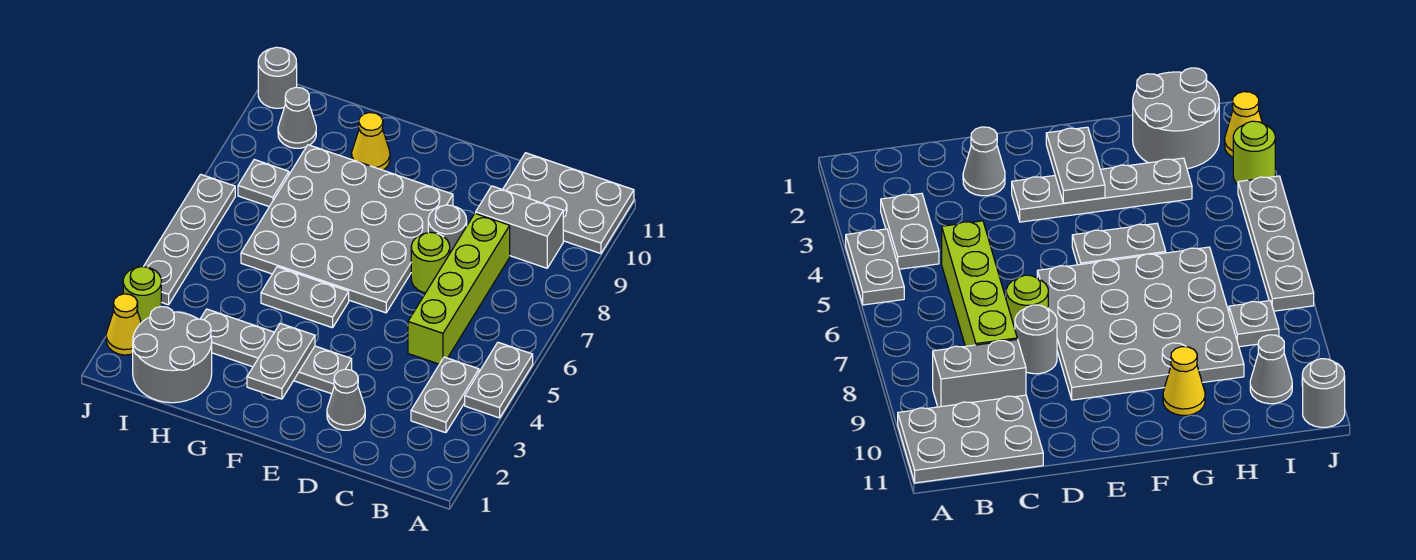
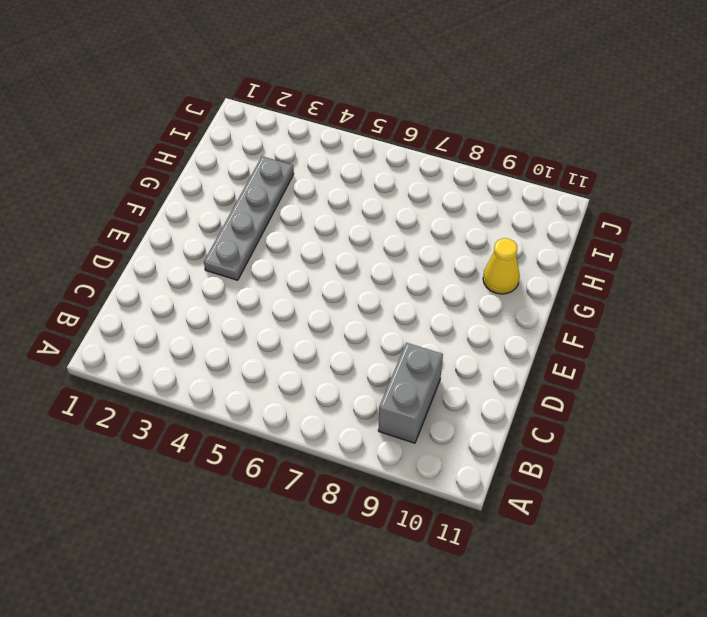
none -> grey plate A4:A5 level 1
none -> grey plate A10:C11 level 1
none -> grey plate B3:B4 level 1

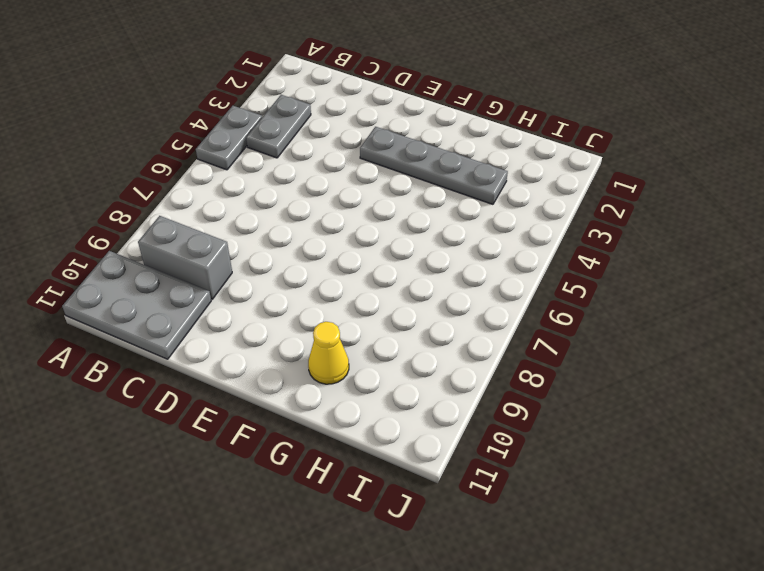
none -> lime brick C5:C8 level 1
none -> grey cone D2 level 1
none -> lime round brick D7 level 1

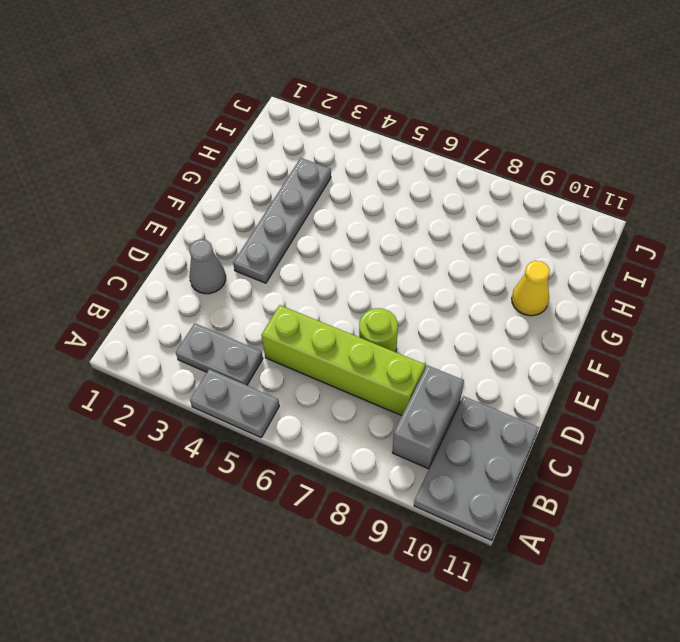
none -> grey round brick D8 level 1
none -> grey plate E6:H9 level 1
none -> grey plate F5:G5 level 1

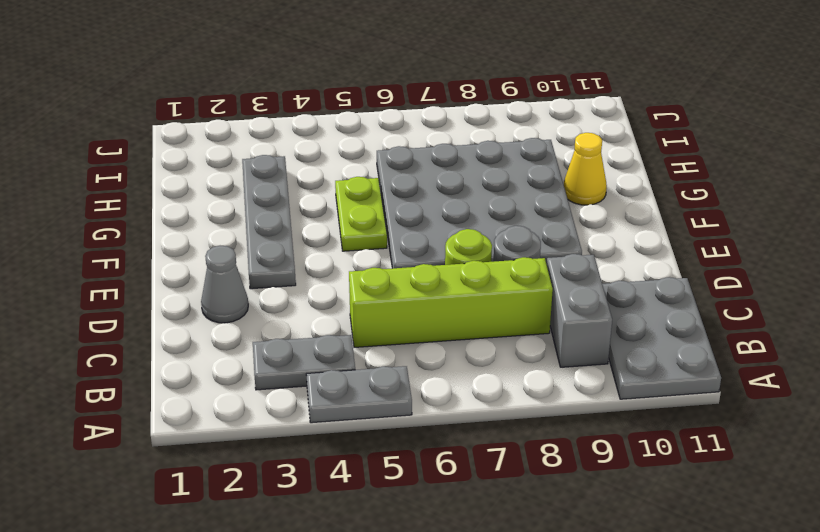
lime plate F5:G5 level 1 -> grey plate F5:G5 level 1
none -> grey round brick H1:I2 level 1
none -> grey plate I8 level 1
none -> grey cone I10 level 1

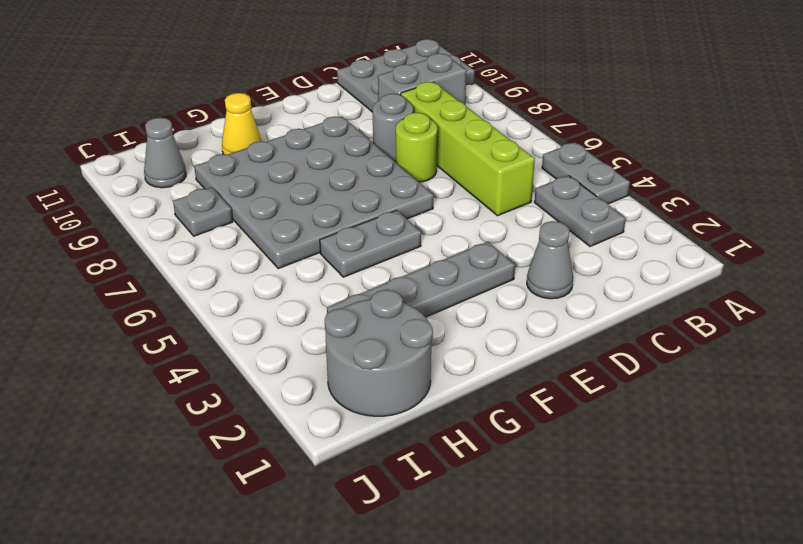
none -> yellow cone J2 level 1
none -> lime round brick J3 level 1
none -> grey plate J4:J7 level 1

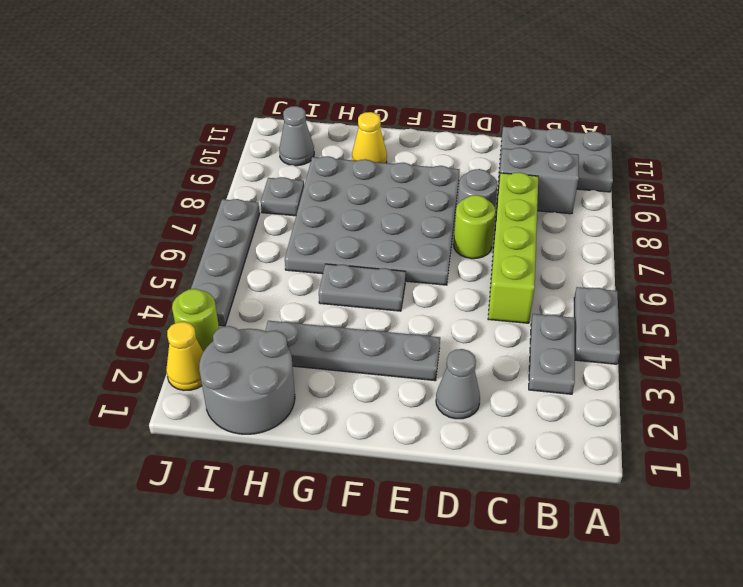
none -> grey round brick J11 level 1
none -> grey plate F2:F3 level 2

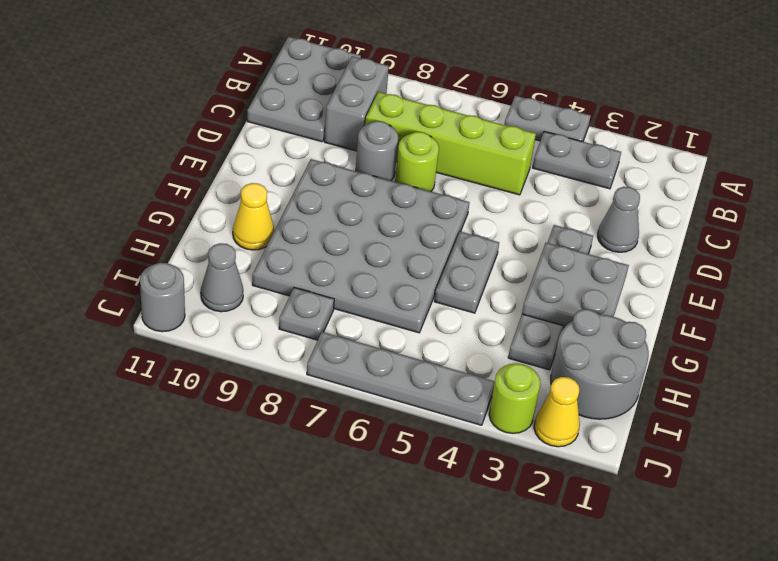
grey plate F2:G3 level 2 -> grey plate F2:F3 level 2

